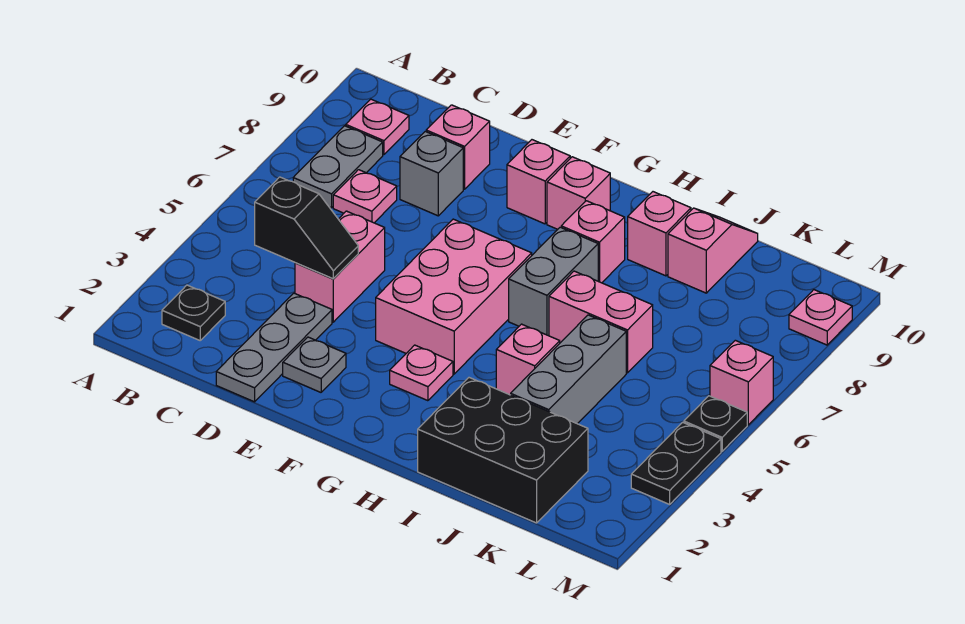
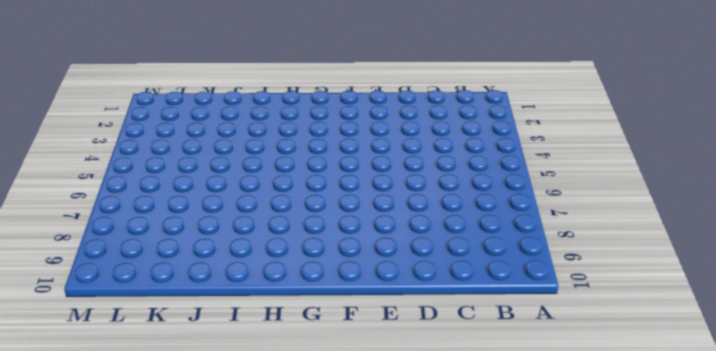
none -> black plate B2 level 1
none -> grey plate B7:B8 level 1
none -> pink plate B9 level 1

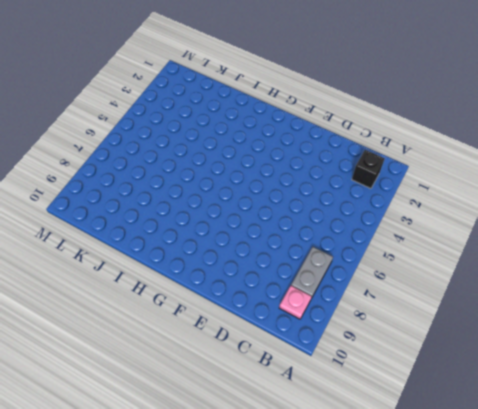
black brick B2 level 1 -> black plate B2 level 1
none -> pink plate C7 level 1
none -> grey plate D1:D3 level 1
none -> pink brick D4:D5 level 1

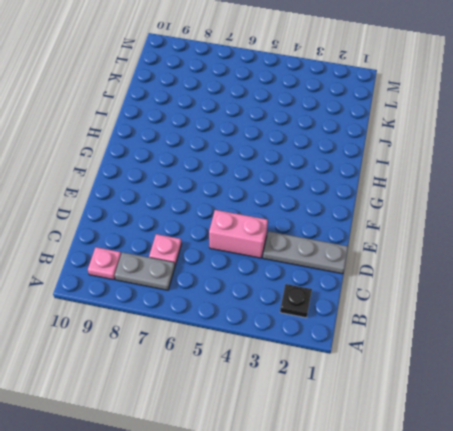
none -> grey brick D8 level 1
none -> pink brick D9 level 1
none -> grey plate E2 level 1

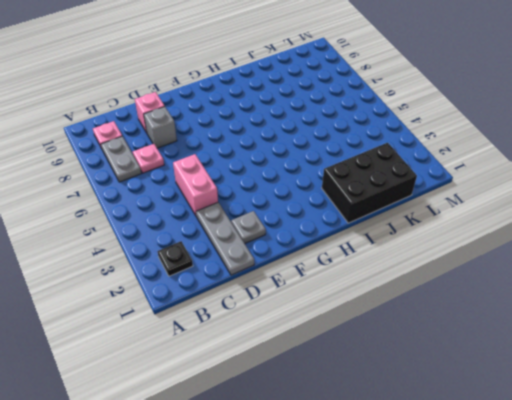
none -> pink brick F4:G6 level 1
none -> pink brick F9 level 1
none -> pink plate G3 level 1

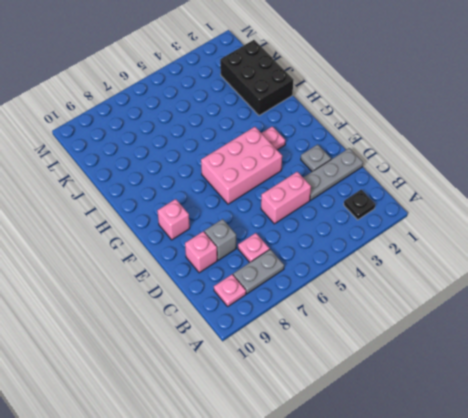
none -> pink brick G9 level 1
none -> grey brick H6:H7 level 1
none -> pink brick H8 level 1

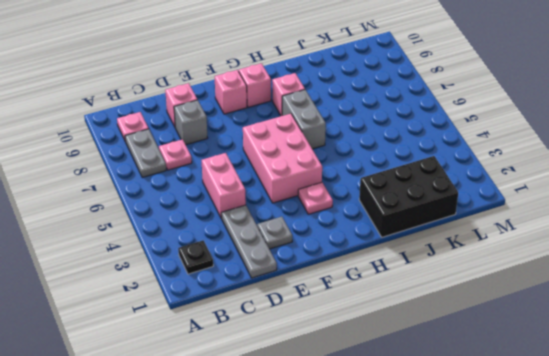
none -> pink brick I4 level 1
none -> pink brick I6:J6 level 1
none -> pink brick I9 level 1

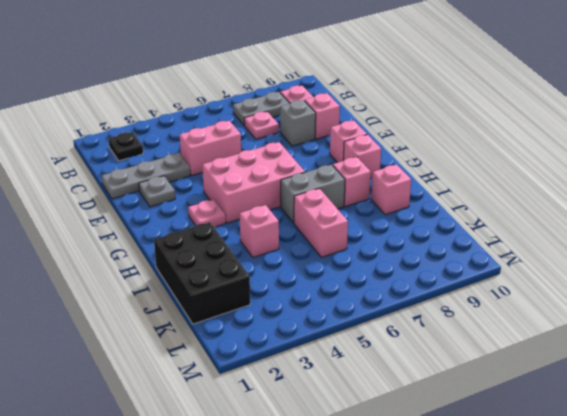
none -> grey brick J3:J5 level 1
none -> pink slope J9:J10 level 1 top 9
none -> black plate M3:M4 level 1

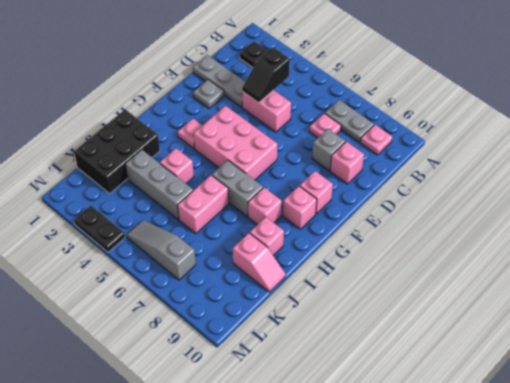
grey slope L5:L7 level 1 top 7 -> none
none -> black plate M5 level 1
none -> pink brick M6 level 1
none -> pink plate M9 level 1

